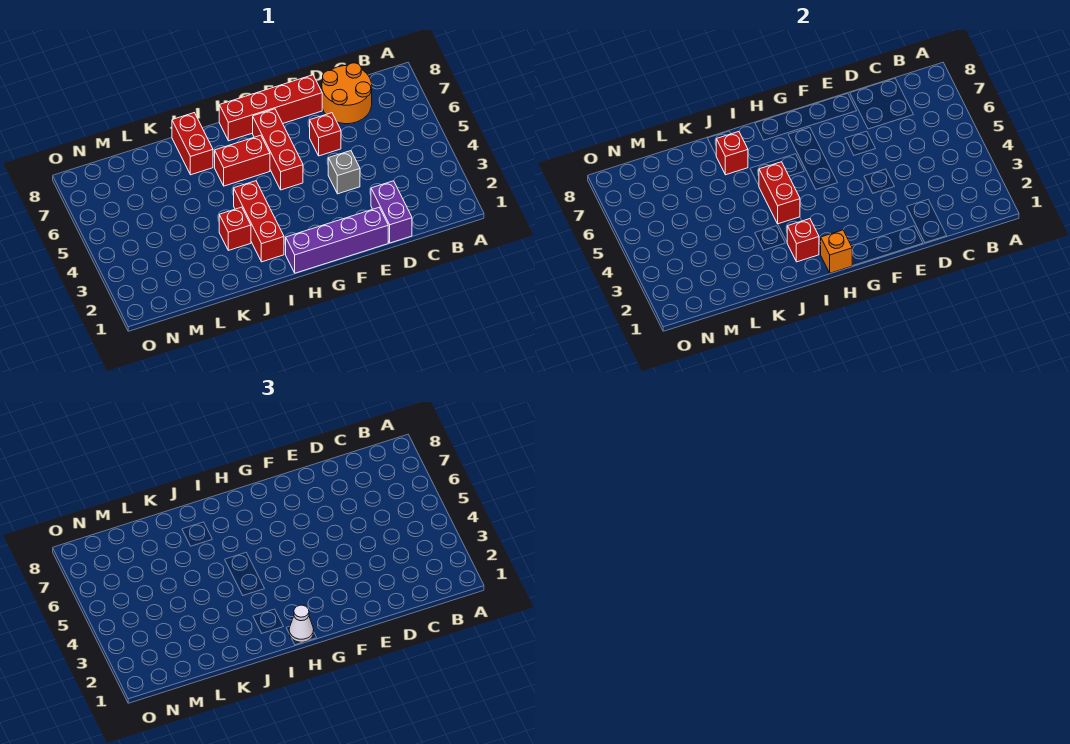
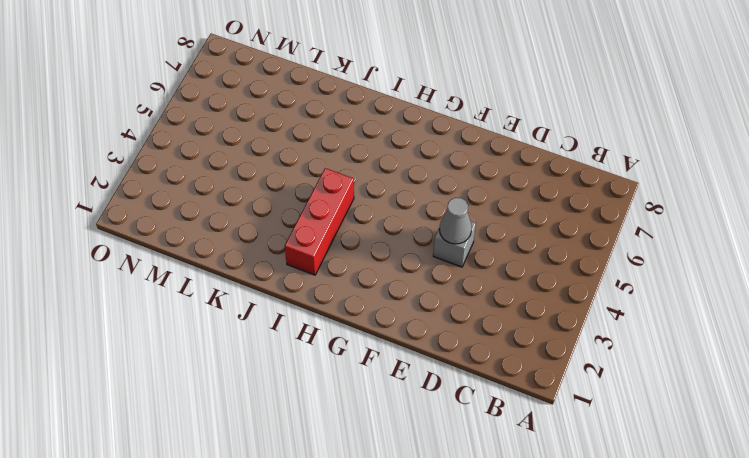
grey cone E4 level 2 -> none
none -> orange round brick C7:D8 level 1
none -> purple brick D1:D2 level 1
none -> purple brick E1:H1 level 1

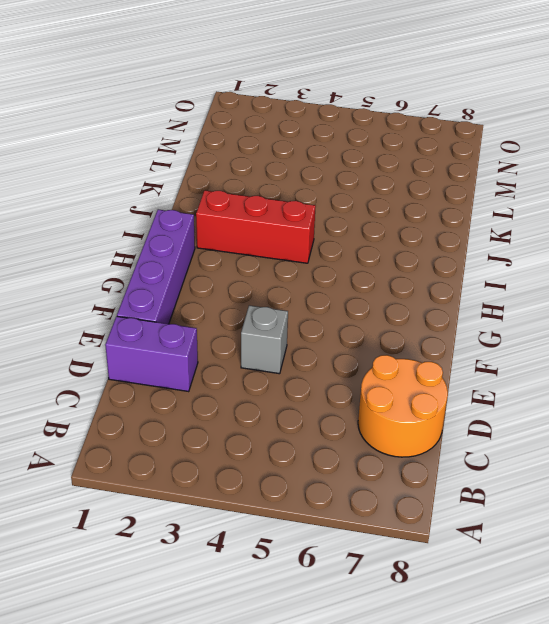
none -> red brick E6 level 1
none -> red brick E8:H8 level 1
none -> red brick G5:G7 level 1

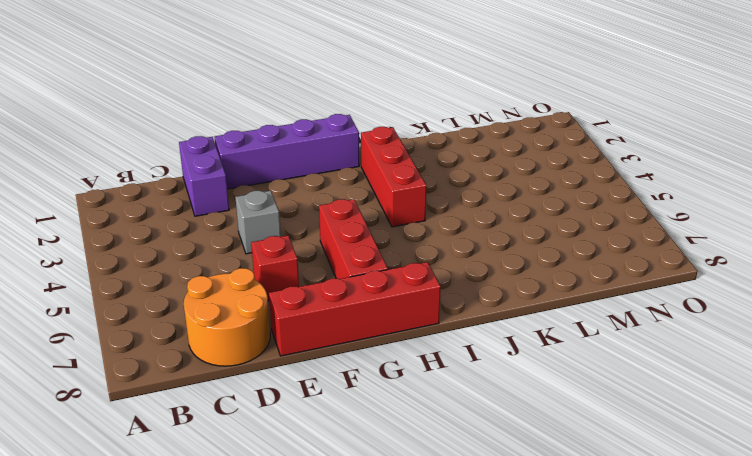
none -> red brick H6:I6 level 1
none -> red brick J3 level 1
none -> red brick J7:J8 level 1

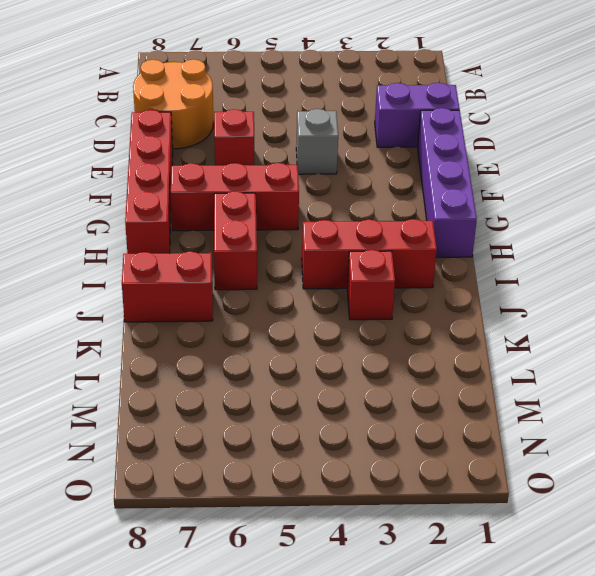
none -> orange brick H1 level 2
none -> red brick I2 level 2
none -> red brick I4:I5 level 2

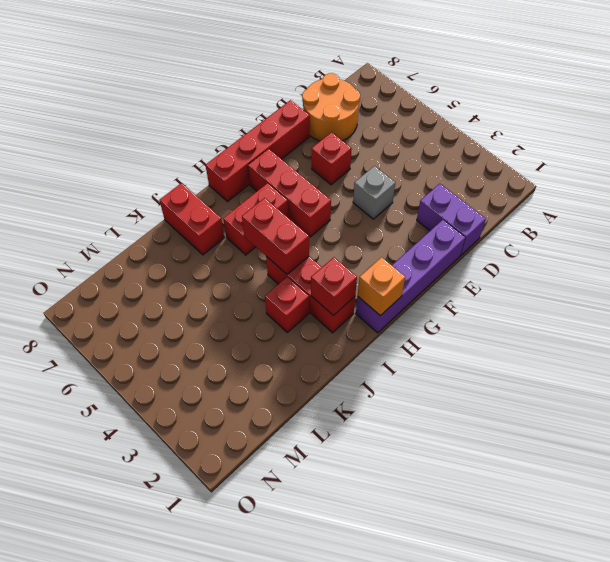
none -> red brick J7 level 2
none -> white cone H1 level 3

